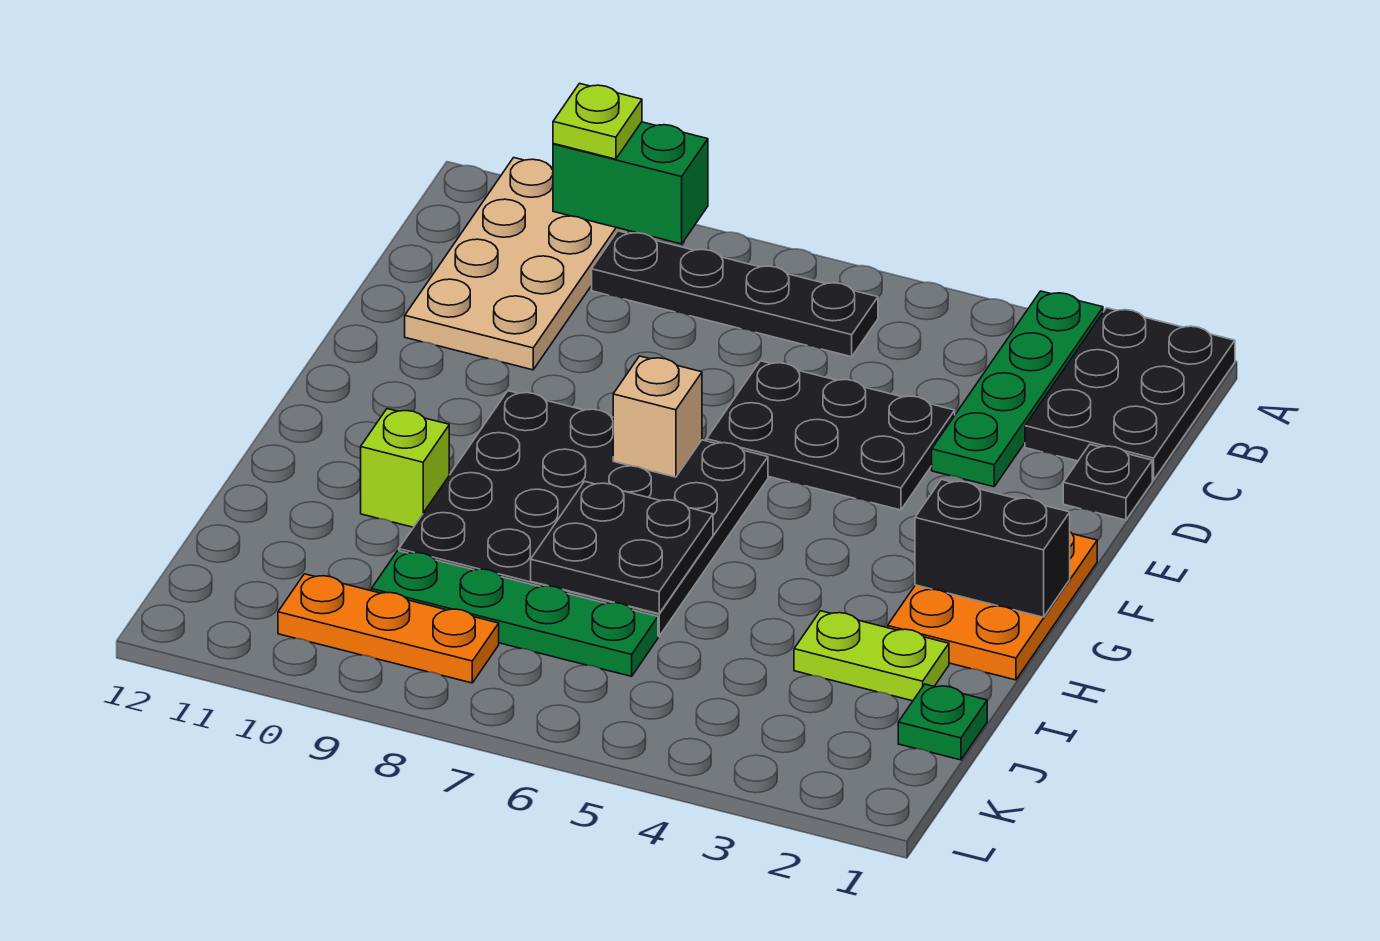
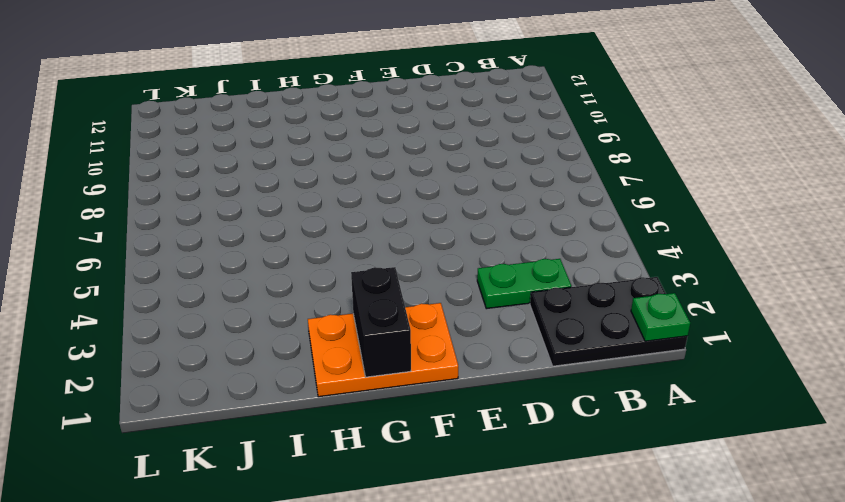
green plate A1 level 2 -> green plate J1 level 1
green plate C3:D3 level 1 -> green plate A3:D3 level 1
none -> tan plate A10:D11 level 1
none -> black plate B6:B9 level 1
none -> black plate D1 level 1

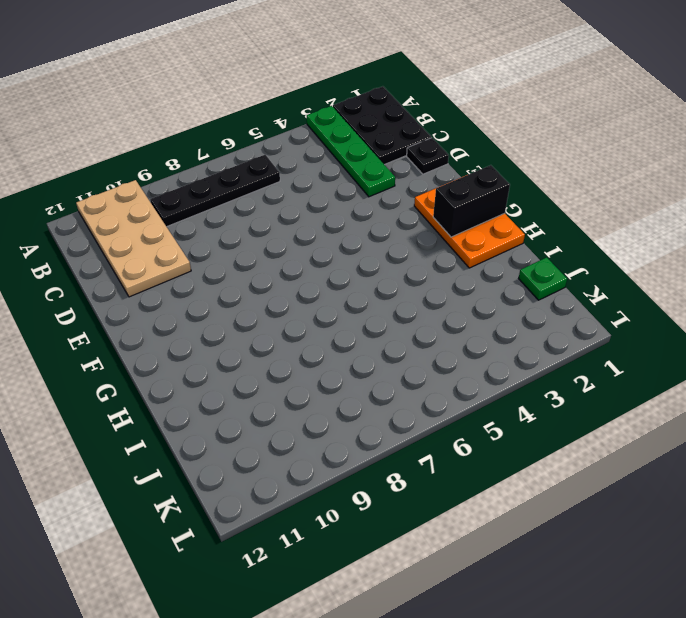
none -> black plate D4:E6 level 1
none -> black plate F6:I9 level 1
none -> lime brick H10 level 1

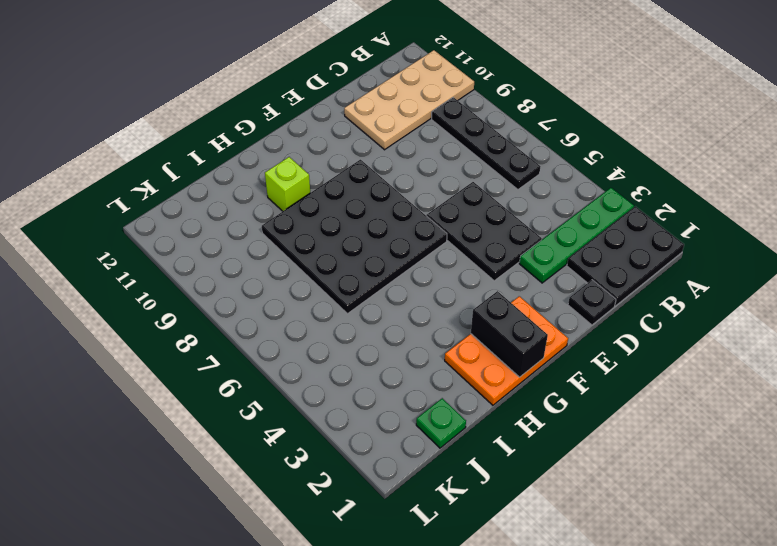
none -> lime plate I2:I3 level 1
none -> green plate J6:J9 level 1
none -> orange plate K8:K10 level 1

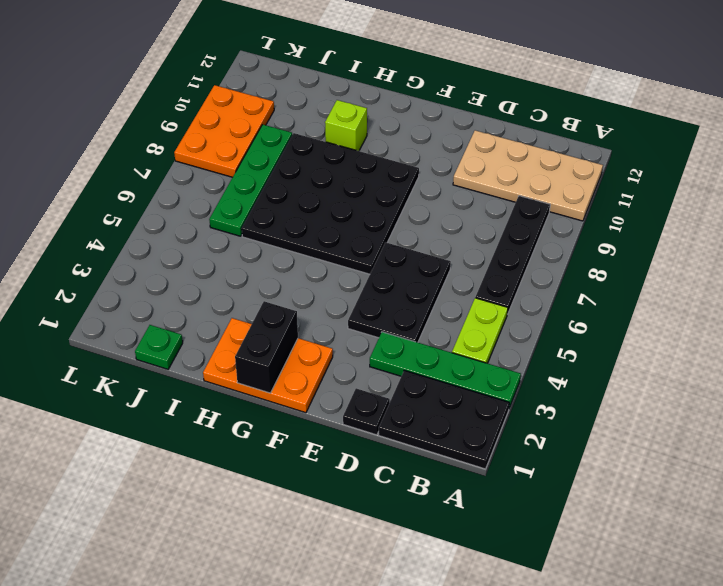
lime plate B4:B5 level 1 -> lime plate I2:I3 level 1
orange plate K8:L10 level 1 -> orange plate K8:K10 level 1
none -> green brick A9:A10 level 2
none -> tan brick F7 level 2
none -> black plate H6:I7 level 2

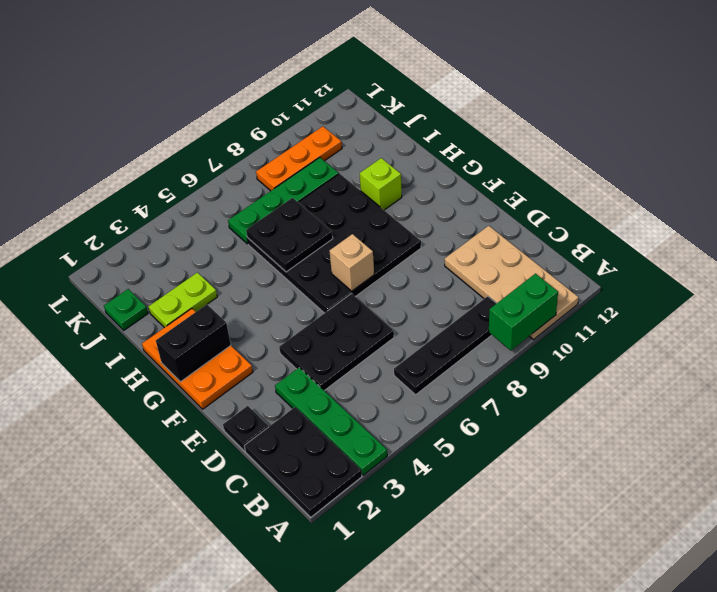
none -> lime plate A10 level 3

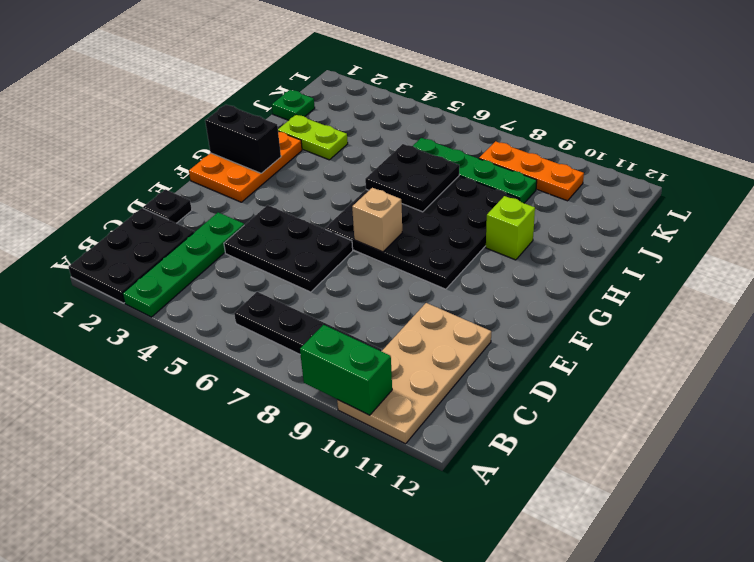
none -> lime plate A10 level 3

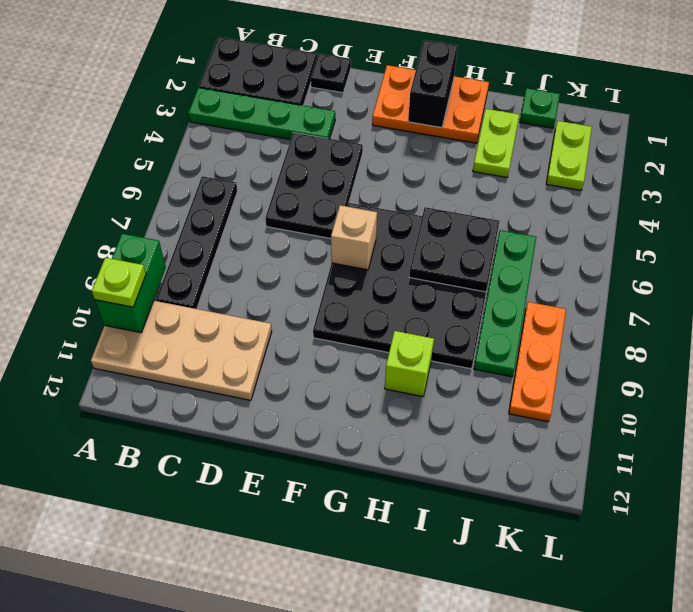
lime plate K2:K3 level 1 -> none

